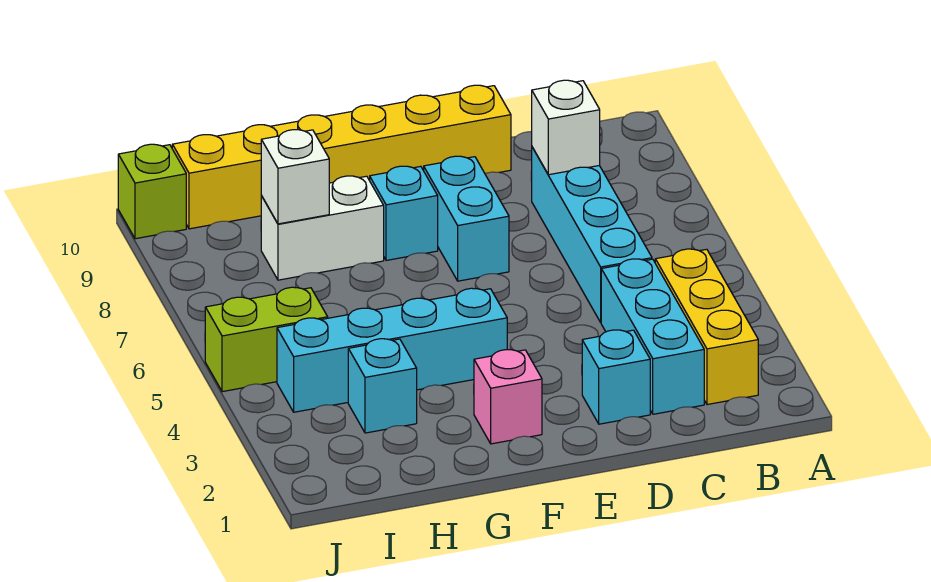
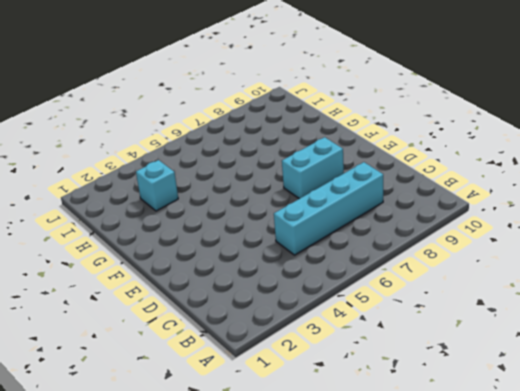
none -> yellow brick B2:B4 level 1
none -> cyan brick C2:C4 level 1
none -> cyan brick D2 level 1

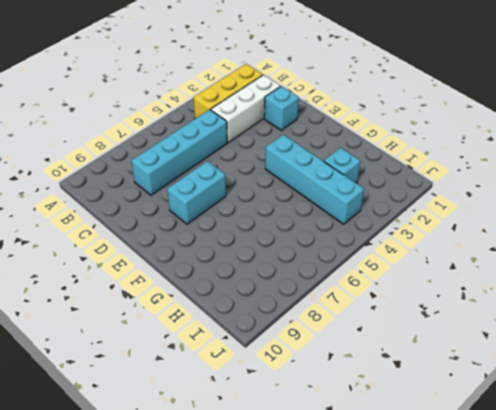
white brick C2:C4 level 1 -> cyan brick C2:C4 level 1
none -> yellow brick D10:I10 level 1
none -> pink brick F2 level 1
none -> cyan brick F8 level 1

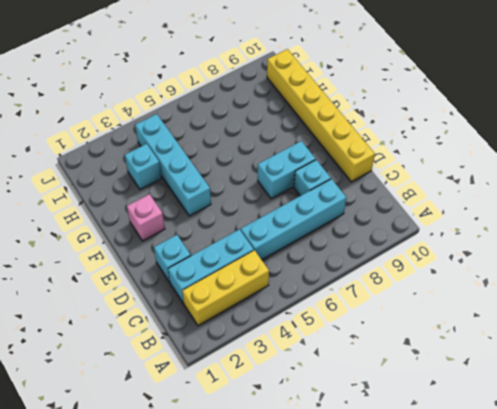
cyan brick D8 level 1 -> cyan brick F8 level 1
none -> white brick G8:H8 level 1
none -> lime brick I5:J5 level 1
none -> lime brick J10 level 1

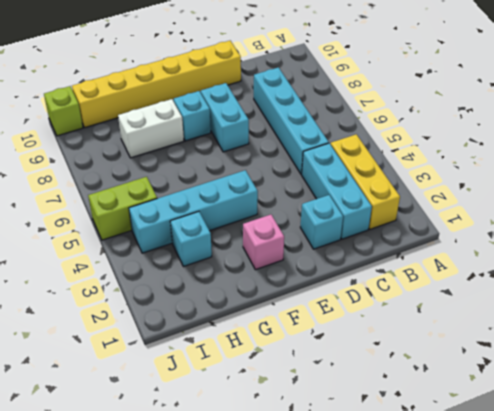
none -> white brick C8 level 2
none -> white brick H8 level 2

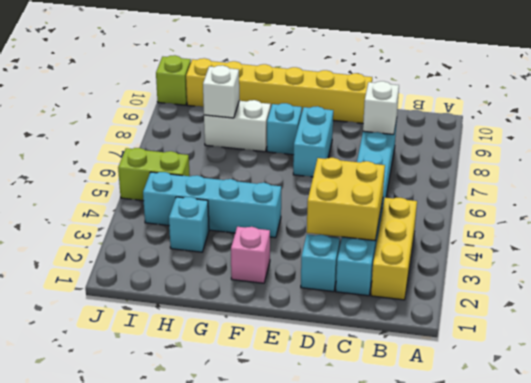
yellow brick C3:D4 level 2 -> none

